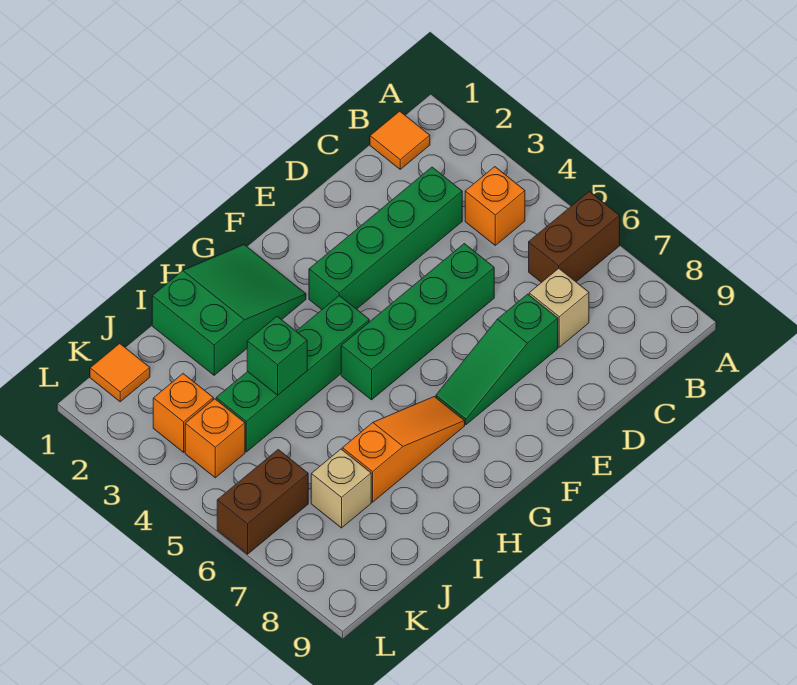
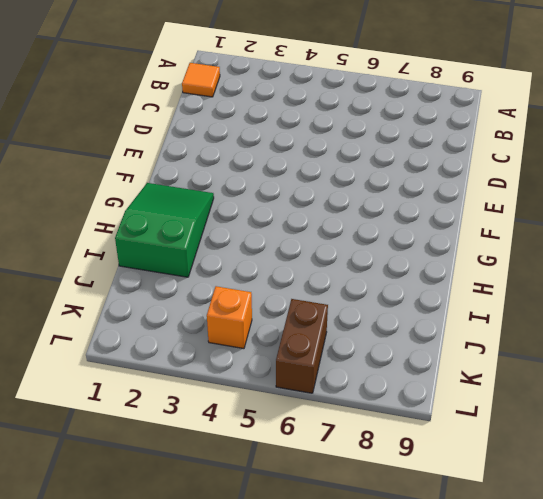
none -> brown brick A6:B6 level 1
none -> orange brick B4 level 1
none -> green brick C3:F3 level 1

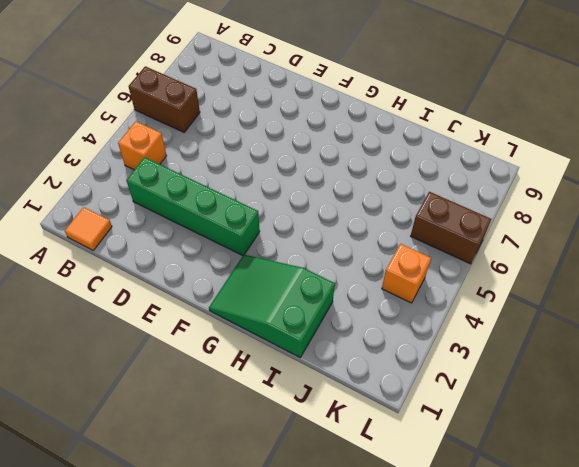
none -> tan brick C7 level 1
none -> green brick D5:G5 level 1
none -> green slope D7:F7 level 1 top D

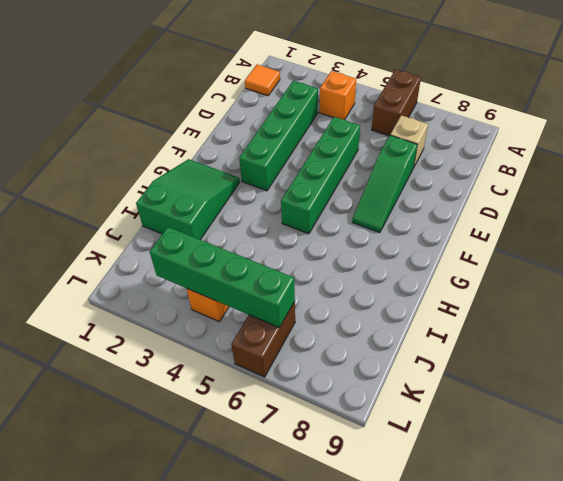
green brick K3:K6 level 2 -> green brick G4:J4 level 1
none -> orange slope G7:I7 level 1 top I
none -> tan brick J7 level 1
none -> orange tile K1 level 1

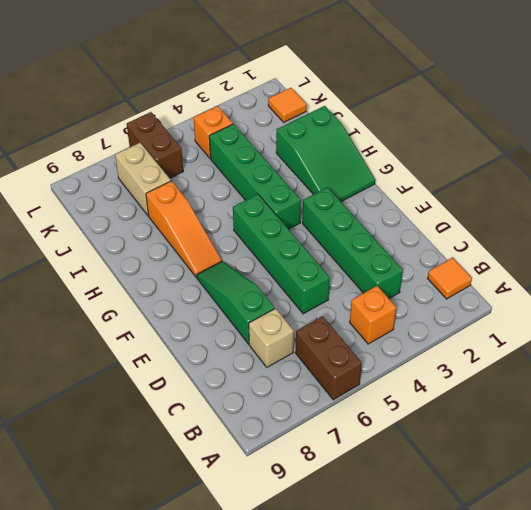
tan brick J7:K7 level 1 -> tan brick J7 level 1
none -> orange brick K3 level 1
none -> green brick I4 level 2

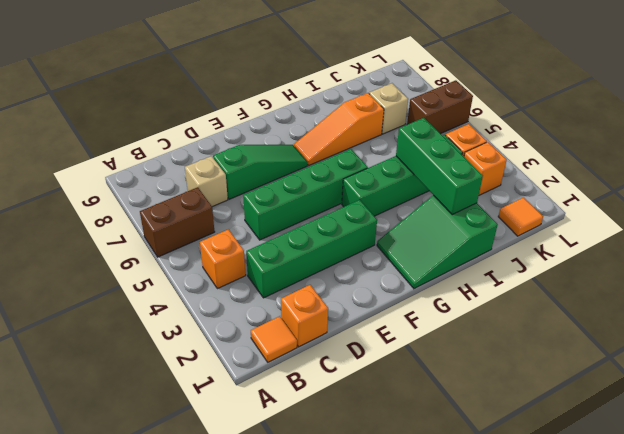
orange brick C1 level 1 -> none
green brick I2:I4 level 2 -> green brick I4 level 2

